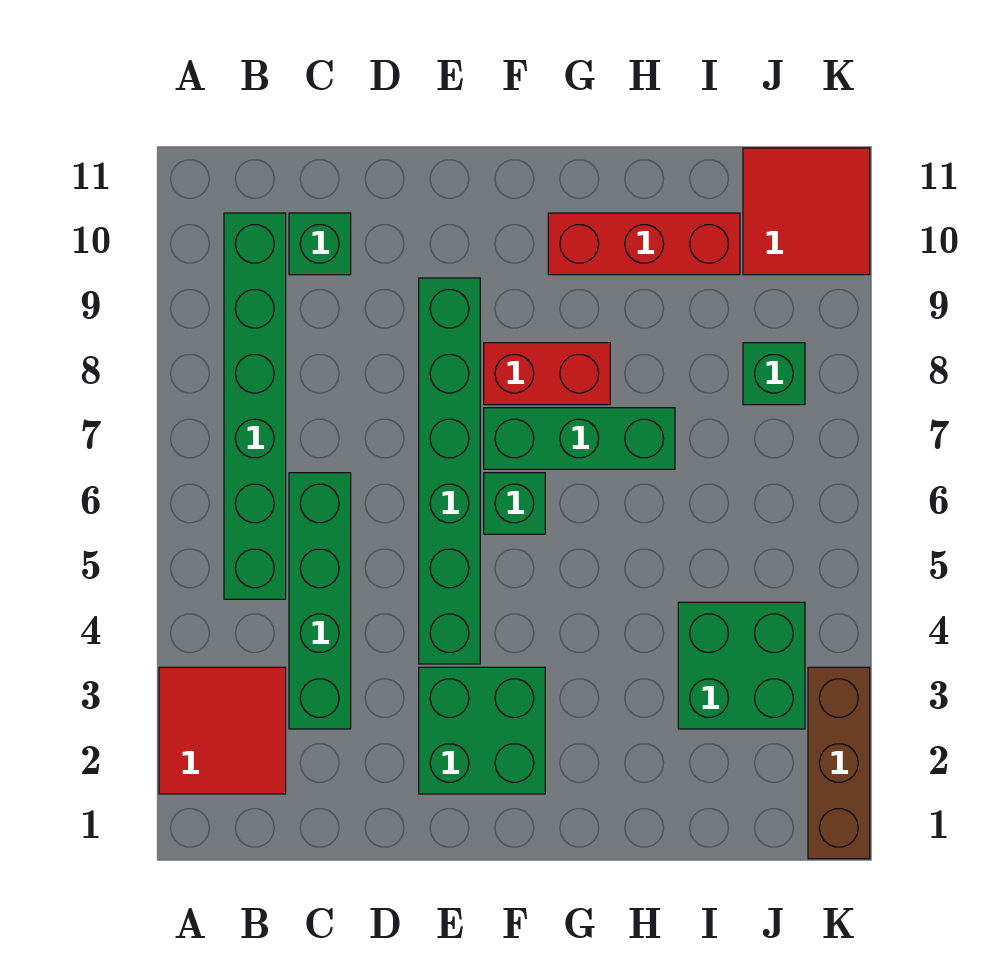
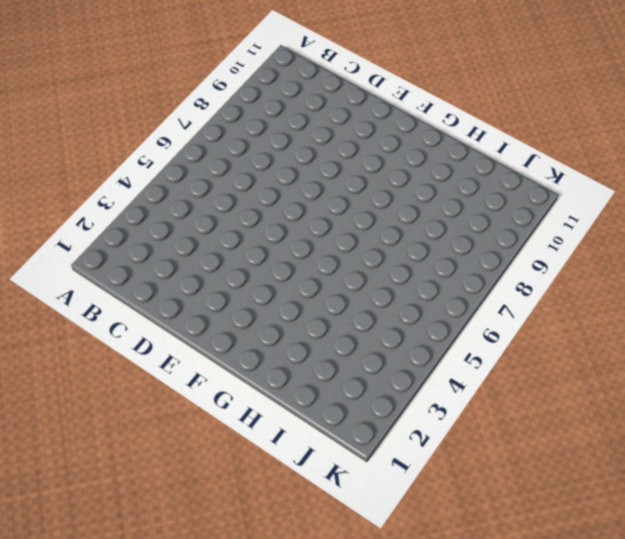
none -> red tile A2:B3 level 1
none -> green brick B5:B10 level 1
none -> green brick C3:C6 level 1

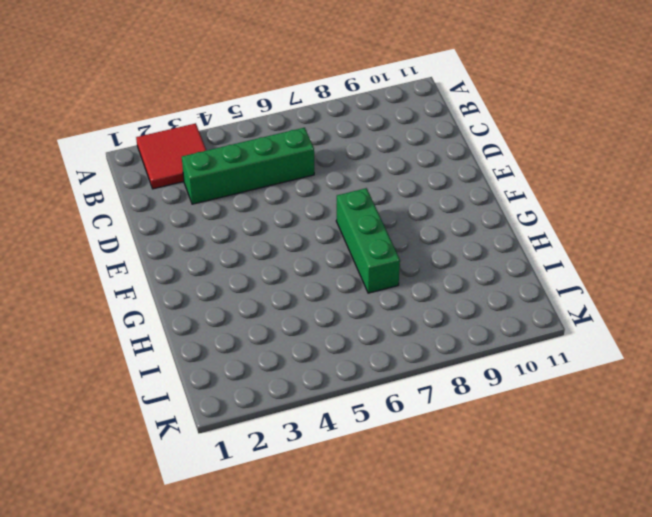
none -> green brick B5:B10 level 1
none -> green brick C10 level 1
none -> green brick E2:F3 level 1

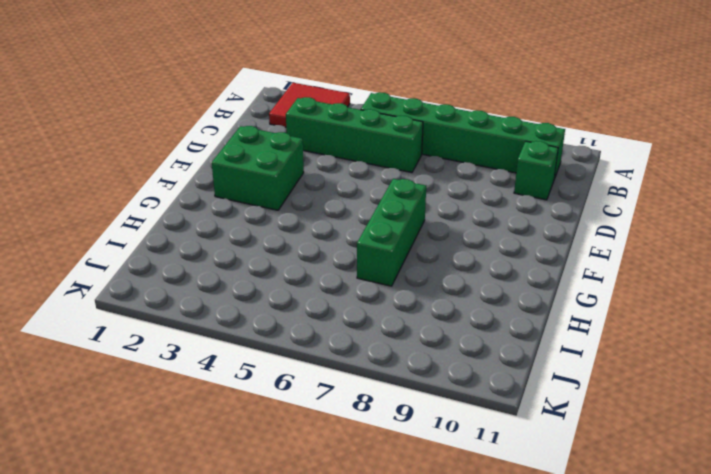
none -> green brick E4:E9 level 1
none -> green brick F6 level 1
none -> red brick F8:G8 level 1

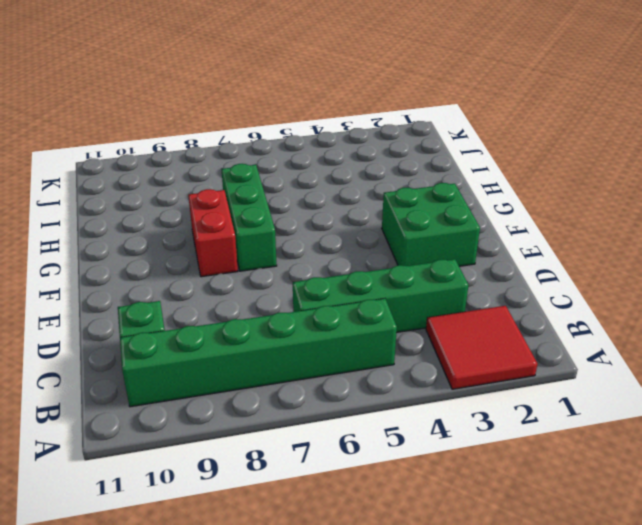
none -> green brick E4:E9 level 1
none -> green brick F6 level 1
none -> red brick G10:I10 level 1

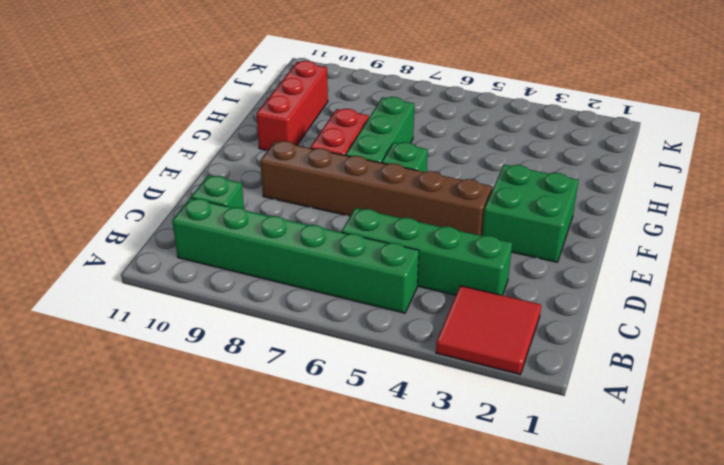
brown brick E4:E9 level 1 -> green brick E4:E9 level 1
none -> green brick I3:J4 level 1
none -> green brick J8 level 1
none -> red tile J10:K11 level 1

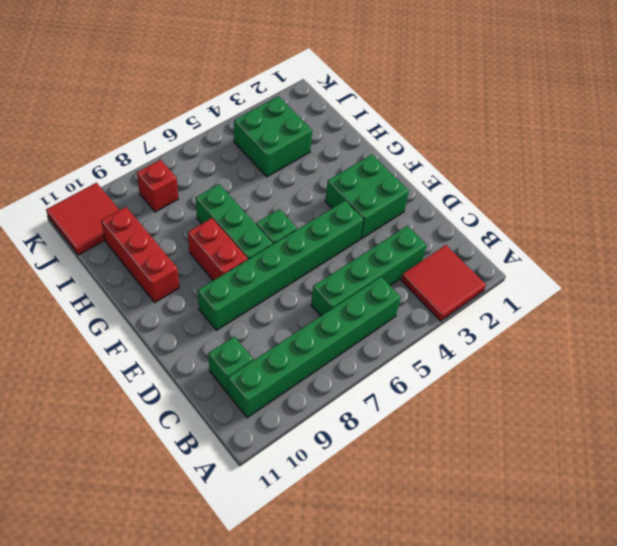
red brick J8 level 1 -> green brick J8 level 1
none -> brown brick K1:K3 level 1

